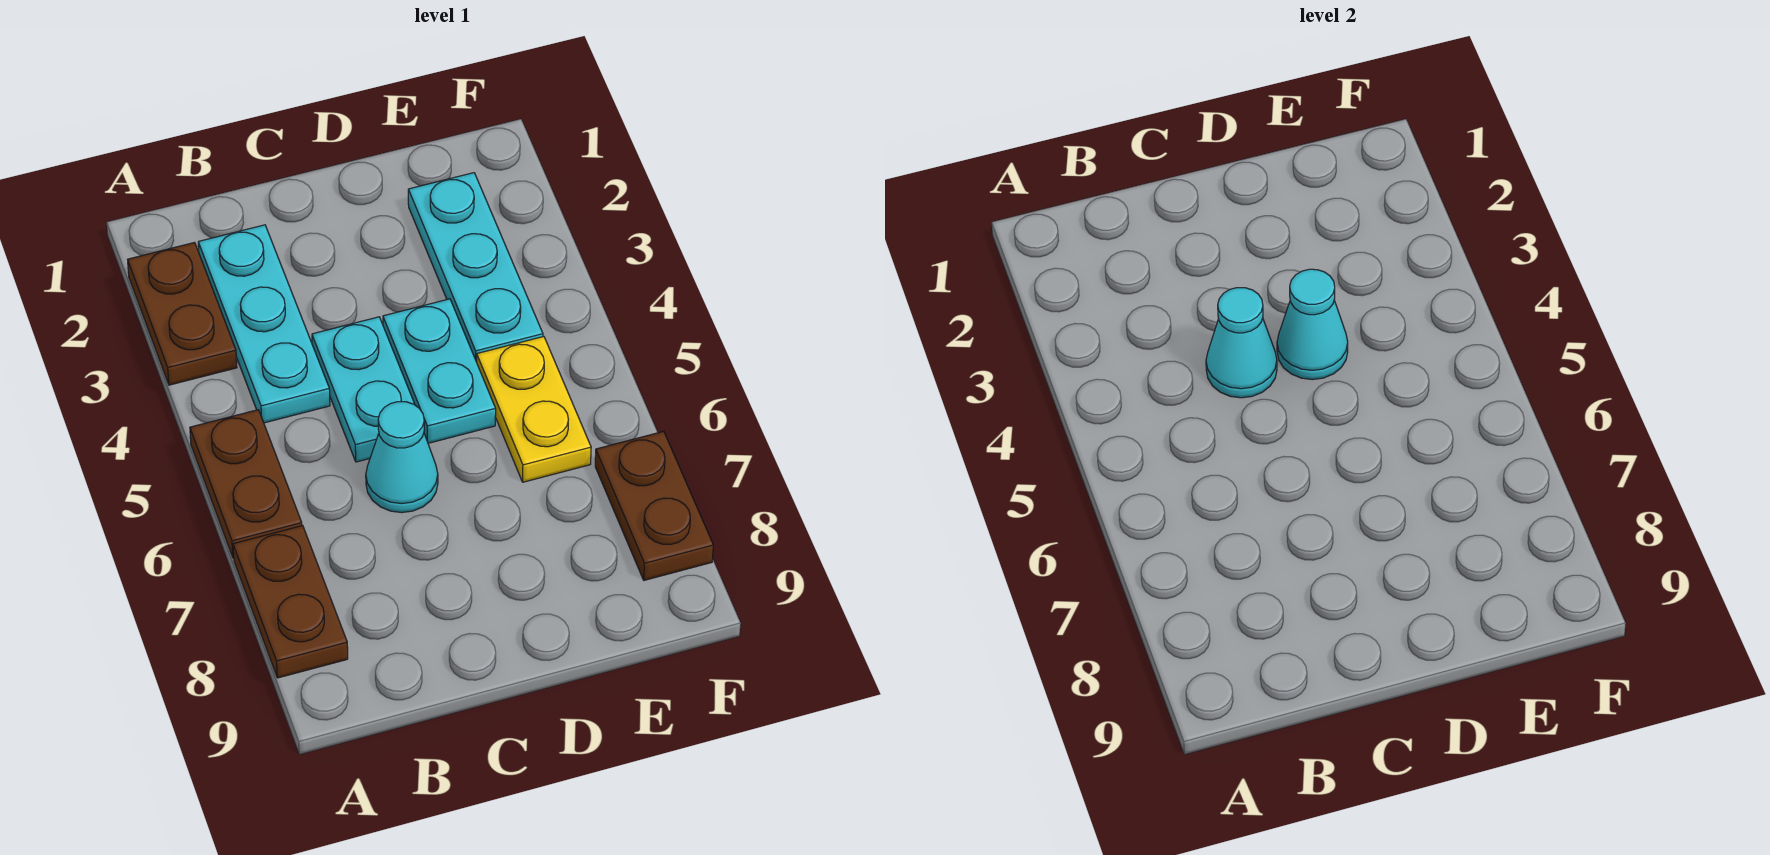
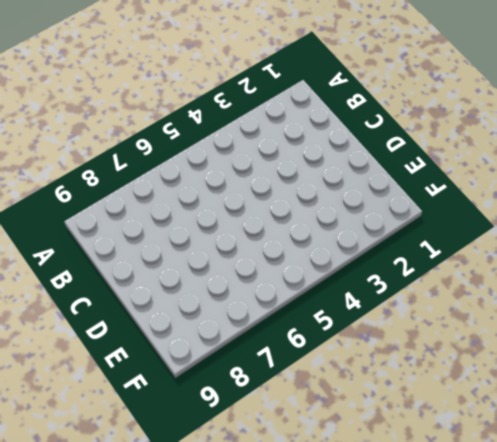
none -> brown plate A2:A3 level 1
none -> brown plate A5:A6 level 1
none -> brown plate A7:A8 level 1

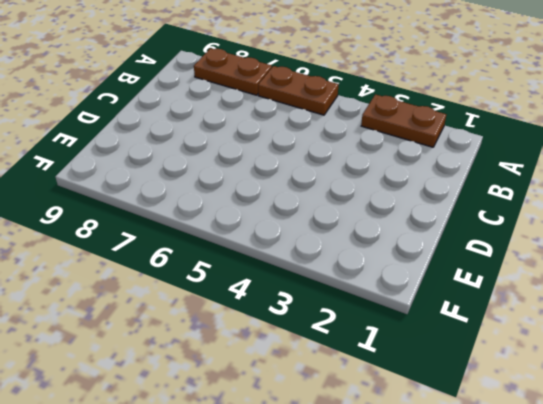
none -> cyan plate B2:B4 level 1
none -> cyan plate C4:C5 level 1
none -> cyan cone C6 level 1

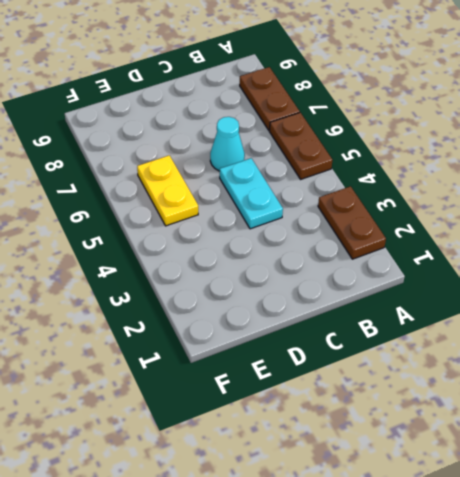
none -> cyan plate B2:B4 level 1
none -> cyan plate D4:D5 level 1
none -> cyan plate E2:E4 level 1

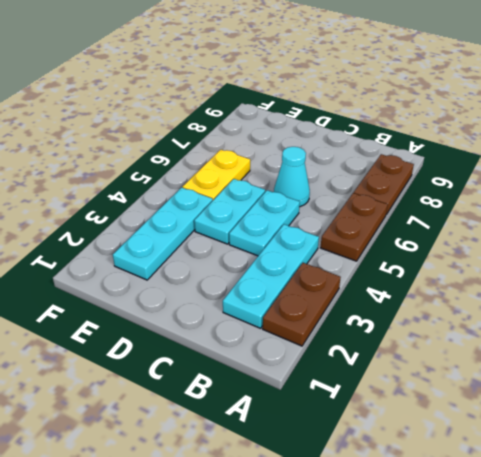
none -> brown plate F7:F8 level 1
none -> cyan cone C4 level 2
none -> cyan cone D4 level 2

